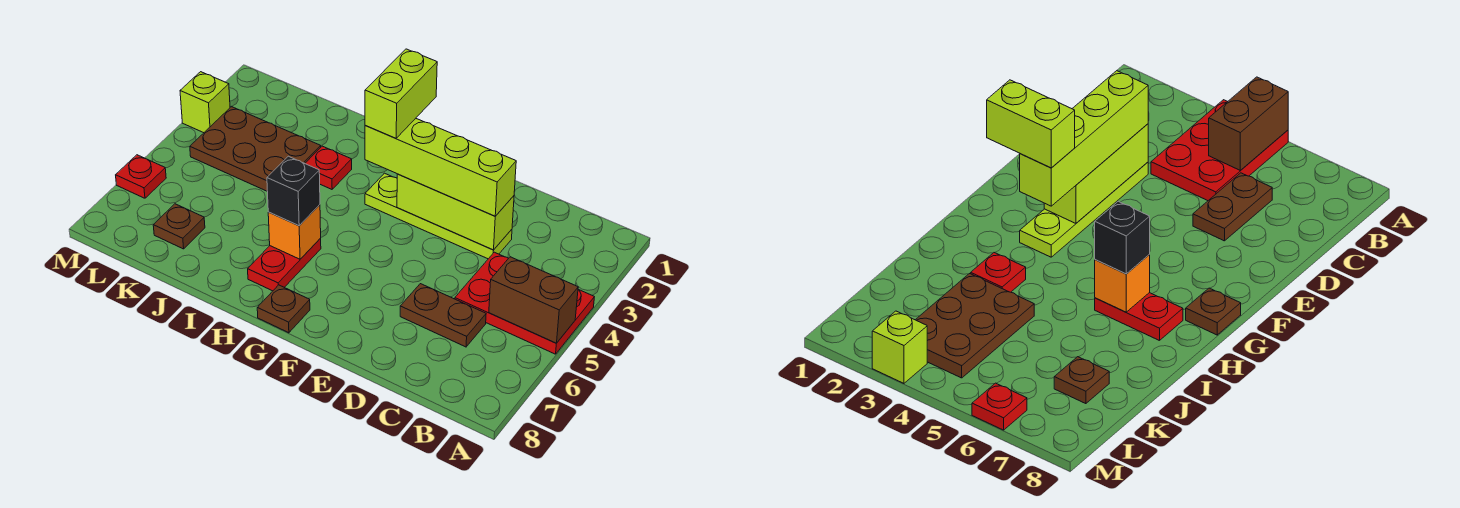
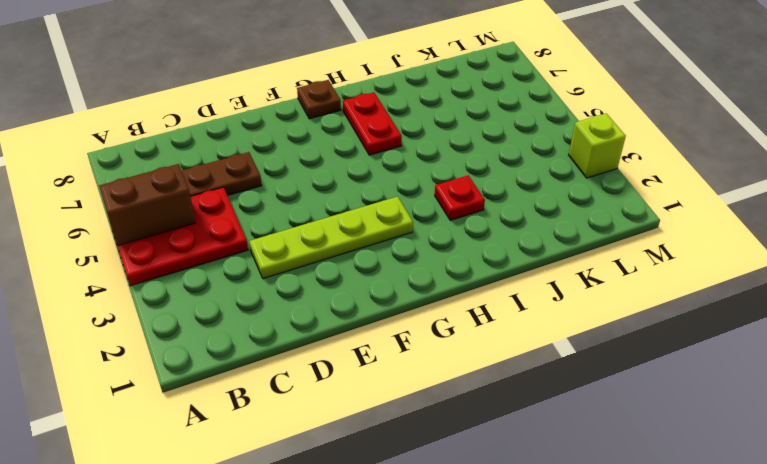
none -> brown plate J3:L4 level 1
none -> brown plate K7 level 1
none -> red plate M6 level 1

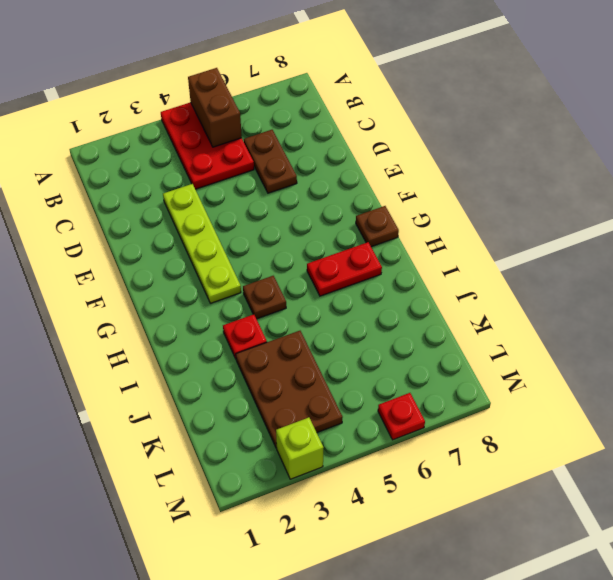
brown plate H4 level 1 -> brown plate K7 level 1
none -> lime brick D3:F3 level 2
none -> orange brick H6 level 2
none -> lime brick D3:G3 level 3

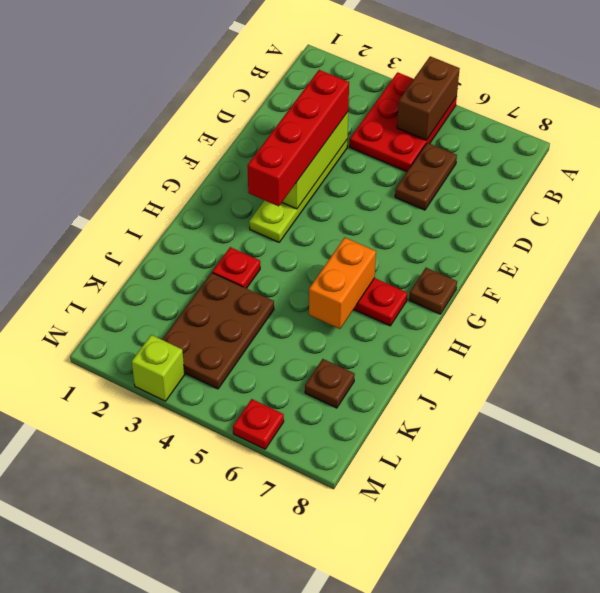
red brick D3:G3 level 3 -> lime brick D3:G3 level 3
orange brick H6:I6 level 2 -> orange brick H6 level 2
none -> black brick H6 level 3
none -> lime brick G2:G3 level 4

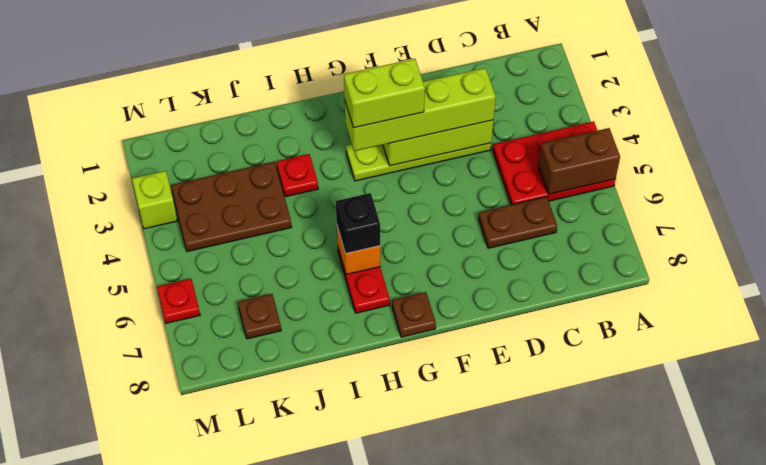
lime brick F3:G3 level 4 -> lime brick G2:G3 level 4

